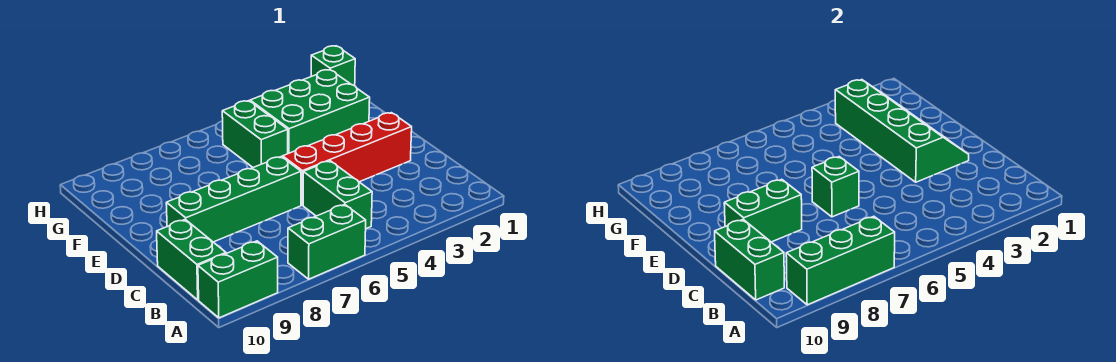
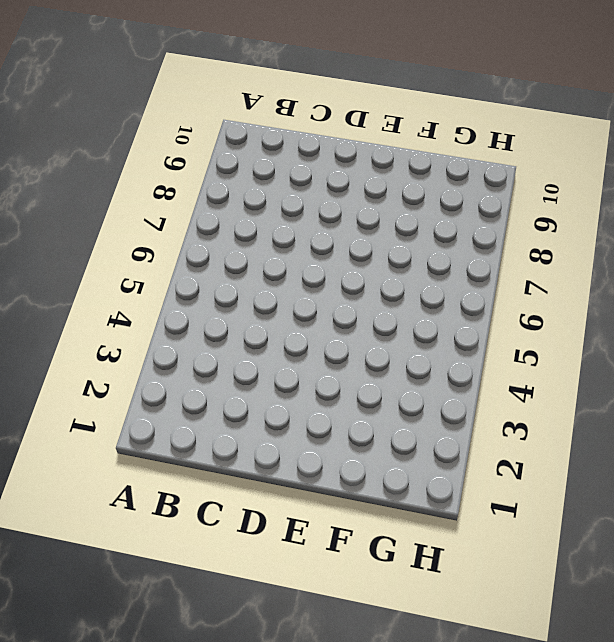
none -> green brick A6:A7 level 1
none -> green brick A9:A10 level 1
none -> green brick B5:C5 level 1

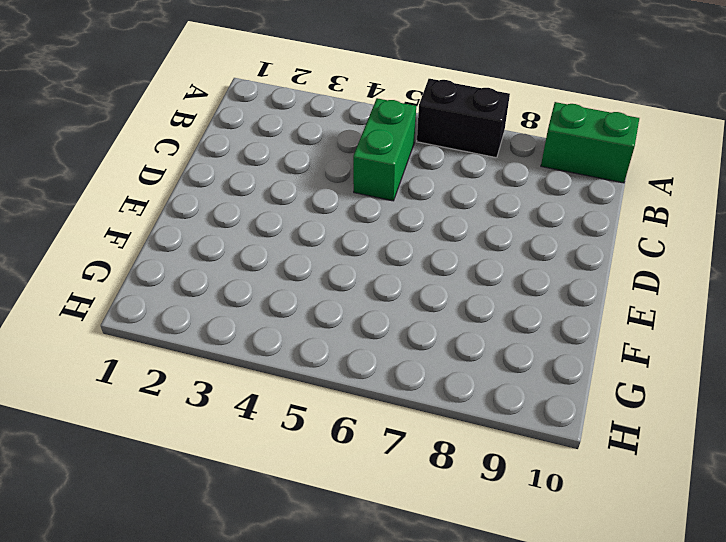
black brick A6:A7 level 1 -> green brick A6:A7 level 1
none -> green brick B10:C10 level 1
none -> red brick D2:D5 level 1
none -> green brick D6:D9 level 1

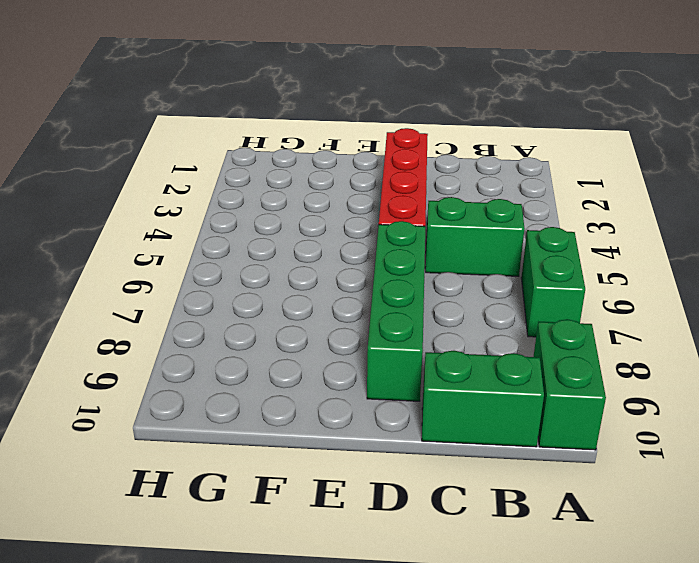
none -> green brick F2:G4 level 1
none -> green brick F5:G5 level 1
none -> green brick H1 level 1

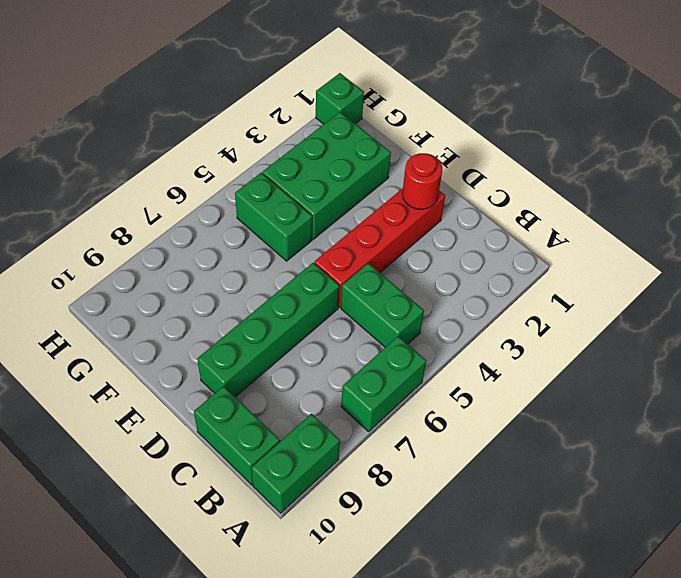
red round brick D2 level 2 -> green slope D2:G3 level 2 top 3
none -> green brick A7:A9 level 2
none -> green brick B10:C10 level 2
none -> green brick D6 level 2

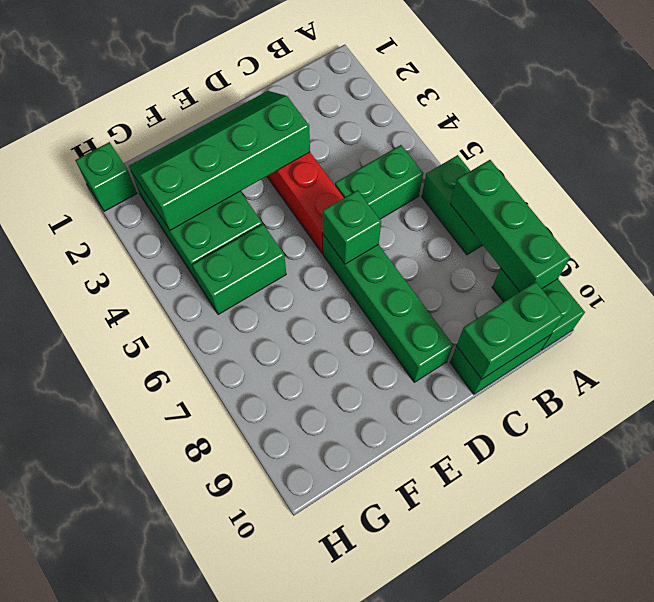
none -> green brick D8:D9 level 2

